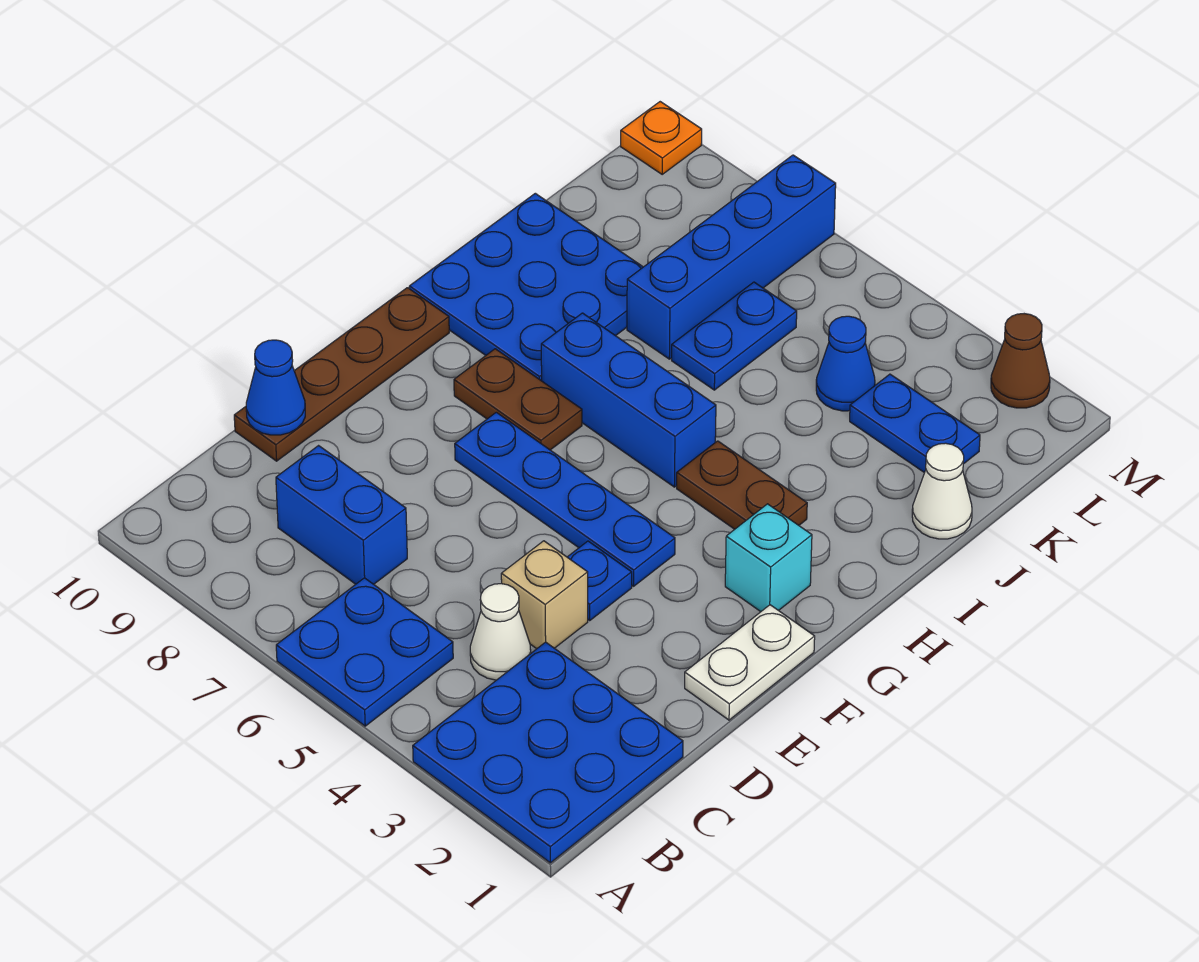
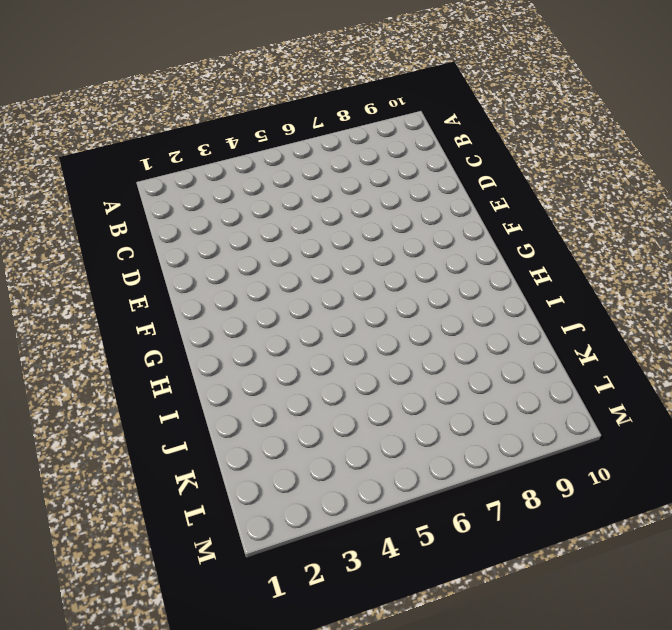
none -> blue plate A1:C3 level 1
none -> blue plate A5:B6 level 1
none -> white cone C4 level 1

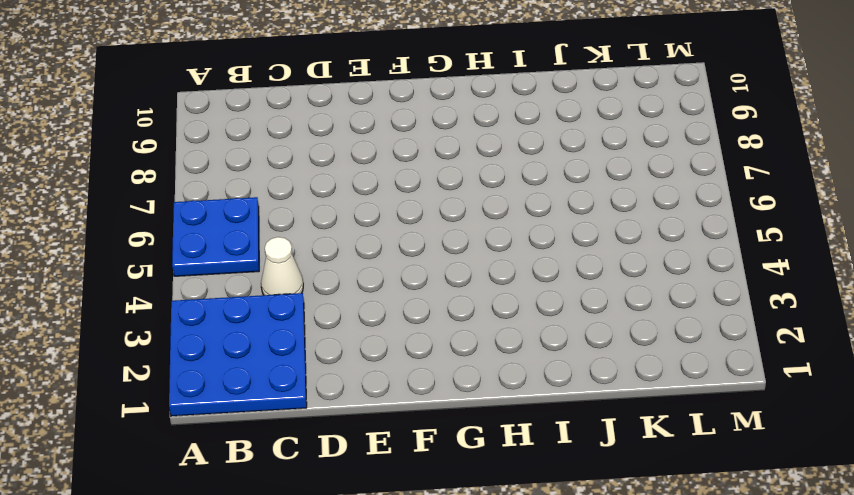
none -> blue brick C7:C8 level 1
none -> tan brick D4 level 1
none -> brown plate D10:G10 level 1

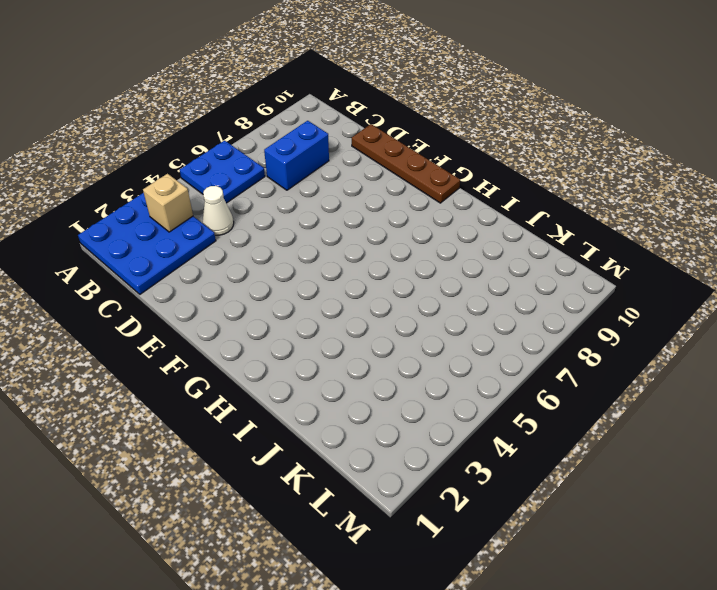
tan brick B3 level 2 -> tan brick D4 level 1
none -> white plate E1:F1 level 1
none -> blue plate E4 level 1
none -> blue plate F4:F7 level 1

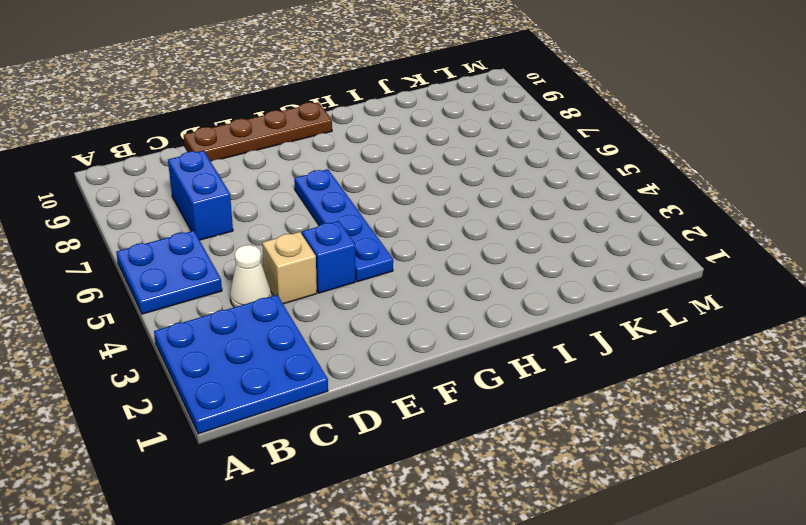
blue brick E4 level 1 -> blue plate E4 level 1
none -> white plate E1:F1 level 1
none -> cyan brick G2 level 1
none -> brown plate G7:G8 level 1

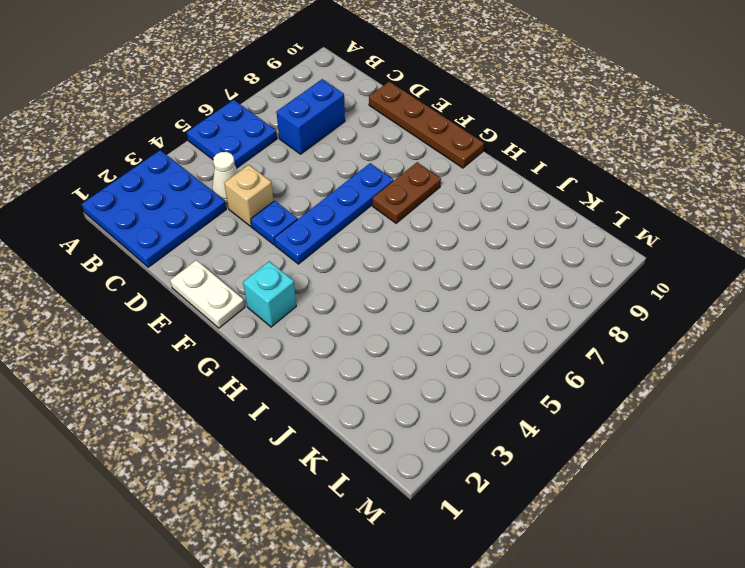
none -> brown plate H3:H4 level 1
none -> blue brick H5:H7 level 1
none -> blue plate H8:J10 level 1

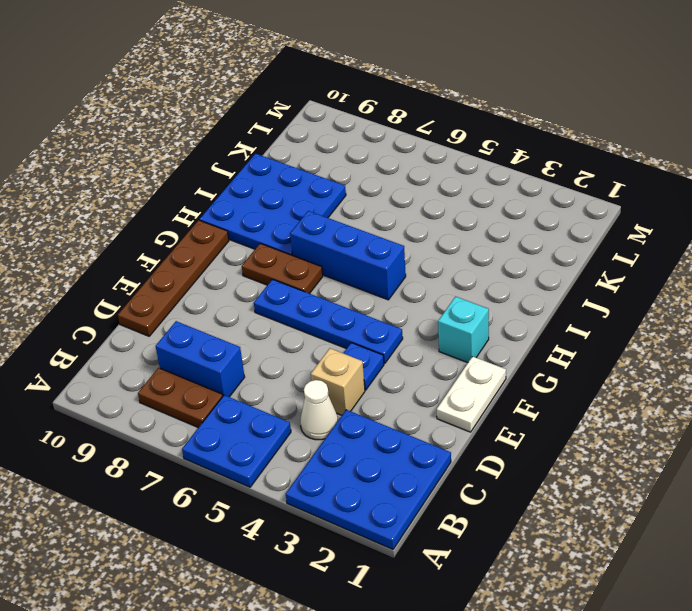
brown plate B7:B8 level 1 -> brown plate H3:H4 level 1
none -> white cone J1 level 1
none -> blue plate J6:K6 level 1
none -> blue brick J7:M7 level 1

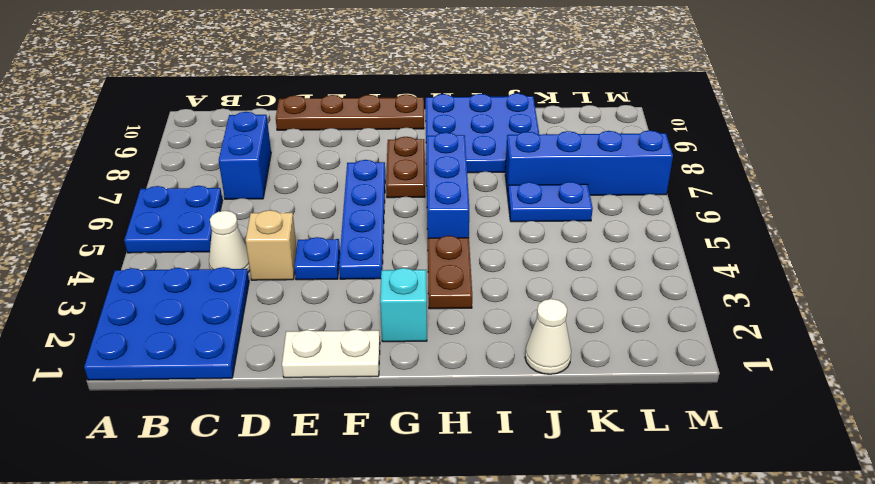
none -> blue plate K2:K3 level 1
none -> blue cone K4 level 1
none -> brown cone M2 level 1

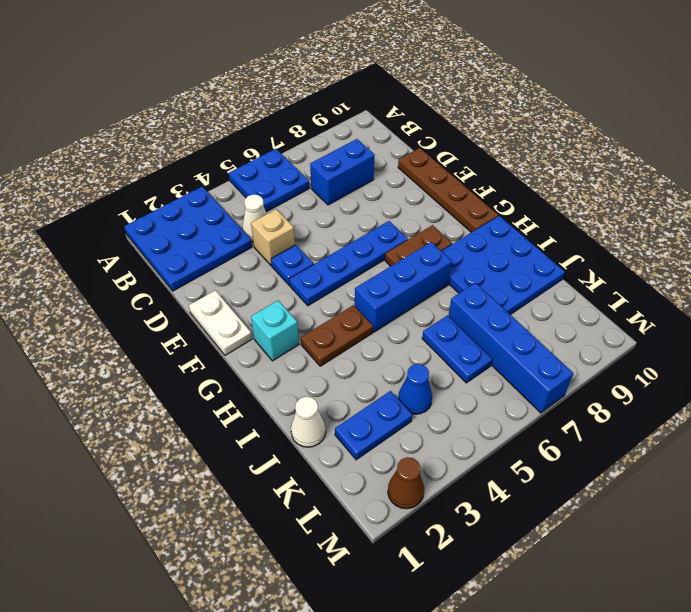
none -> orange plate M10 level 1
none -> blue cone D10 level 2

